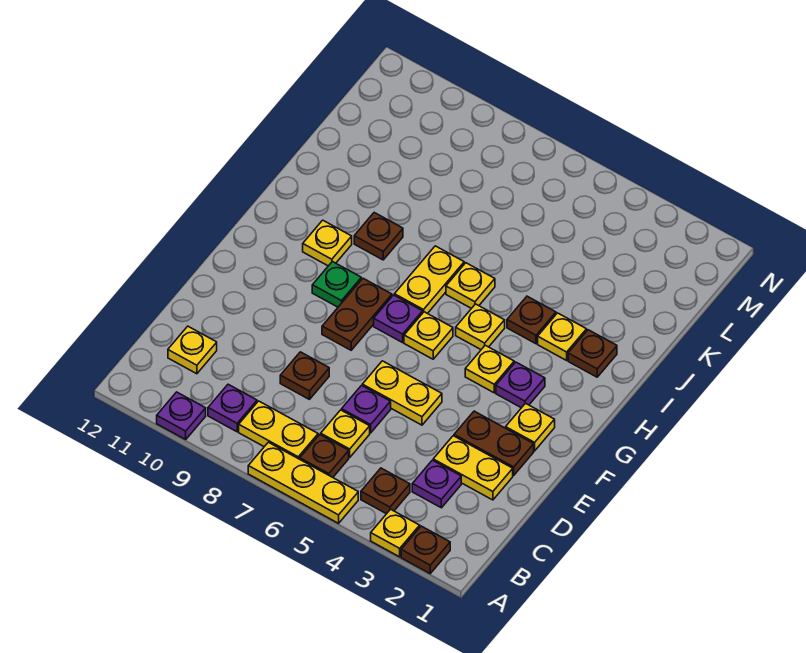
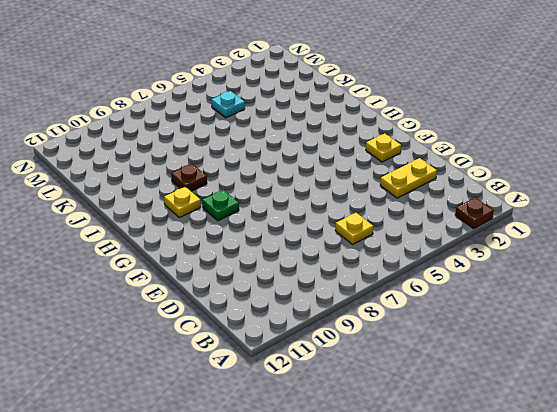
cyan plate L5 level 1 -> none
none -> yellow plate A3 level 1
none -> yellow plate A5:A7 level 1
none -> purple plate A10 level 1
none -> brown plate B4 level 1

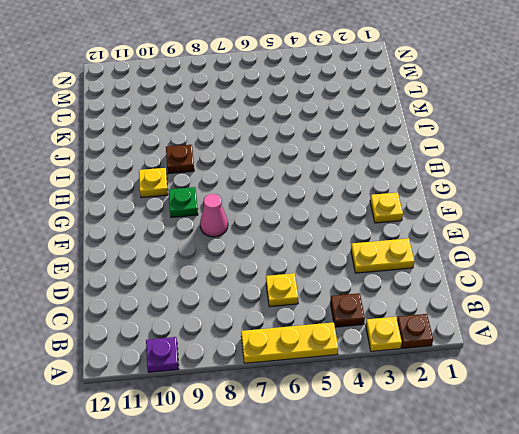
pink cone F8 level 1 -> brown plate F8:G8 level 1
none -> brown plate B6 level 1
none -> yellow plate B7:B8 level 1
none -> purple plate B9 level 1
none -> purple plate C3 level 1

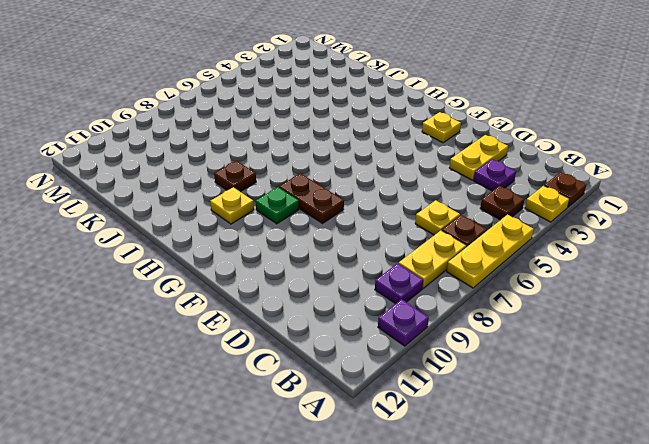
none -> yellow plate C11 level 1
none -> purple plate D6 level 1
none -> brown plate D8 level 1
none -> brown plate E2:E3 level 1

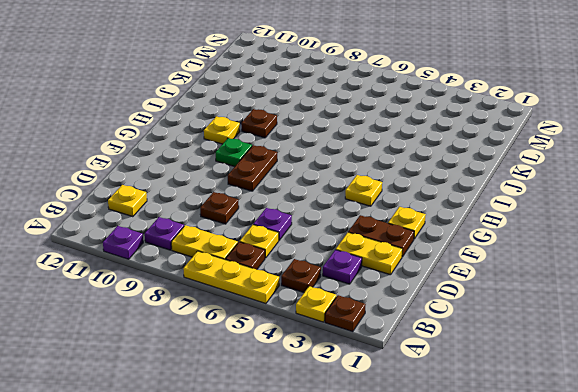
none -> yellow plate E5:E6 level 1
none -> purple plate G3 level 1
none -> yellow plate G6 level 1
none -> purple plate G7 level 1

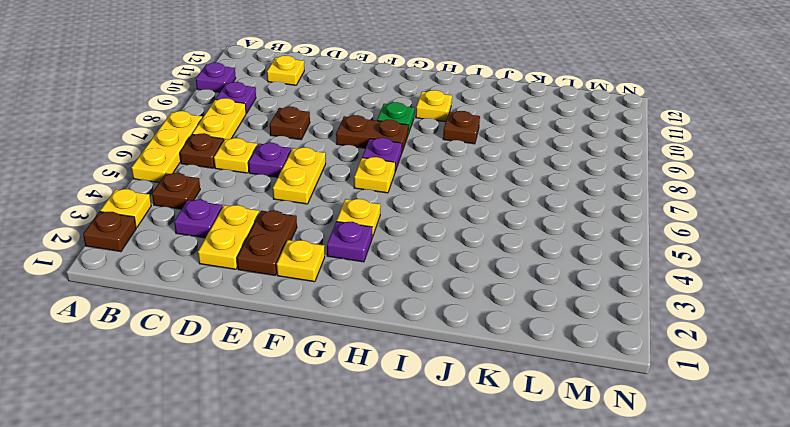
none -> yellow plate H5 level 1
none -> yellow plate H7:I7 level 1
none -> brown plate I2 level 1
none -> yellow plate I3 level 1

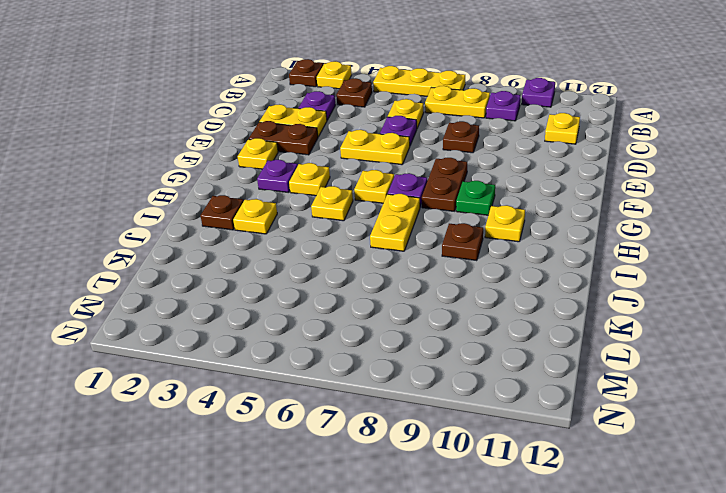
none -> brown plate B6 level 1
none -> brown plate I4 level 1
none -> yellow plate I6 level 1

